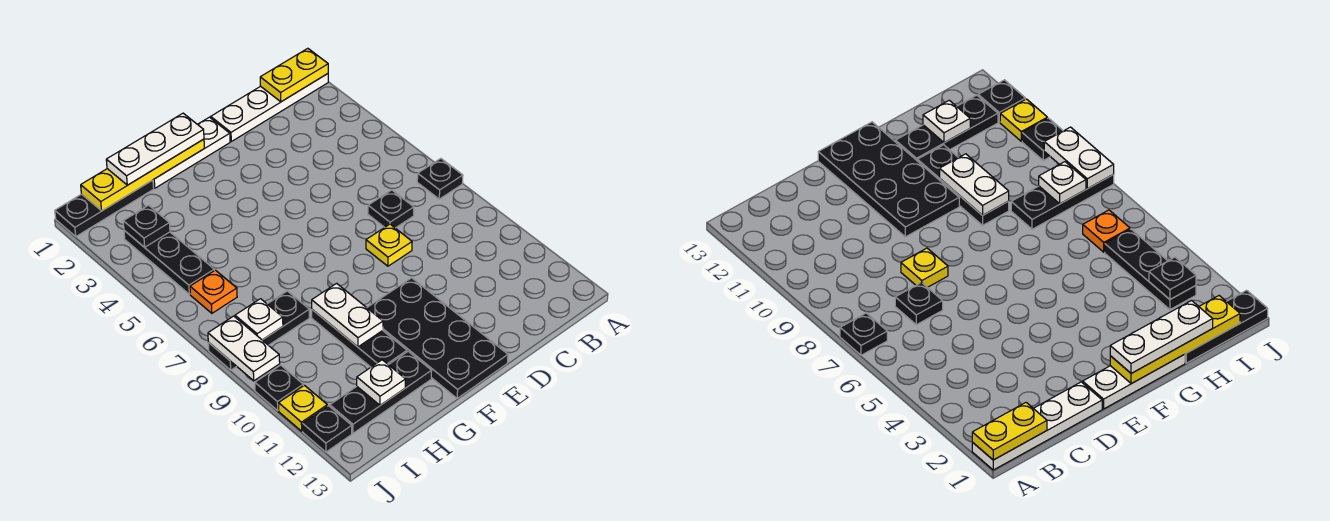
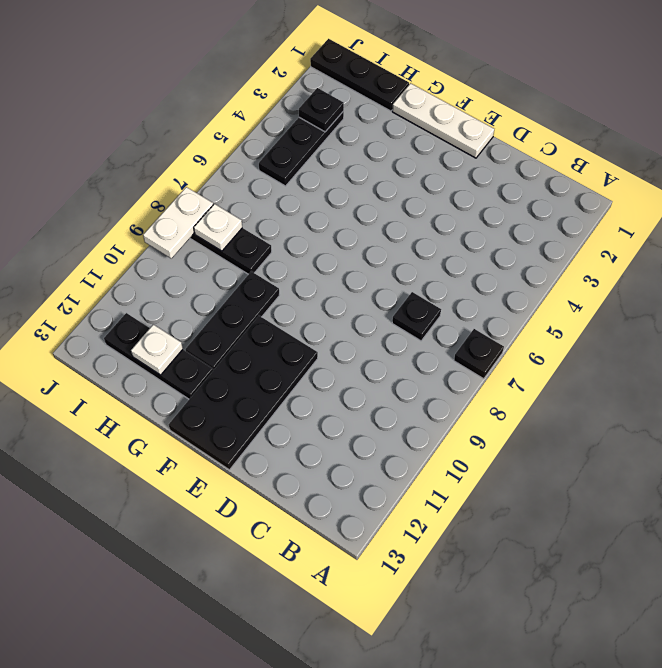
none -> white plate A1:D1 level 1
none -> yellow plate D8 level 1
none -> orange plate I6 level 1

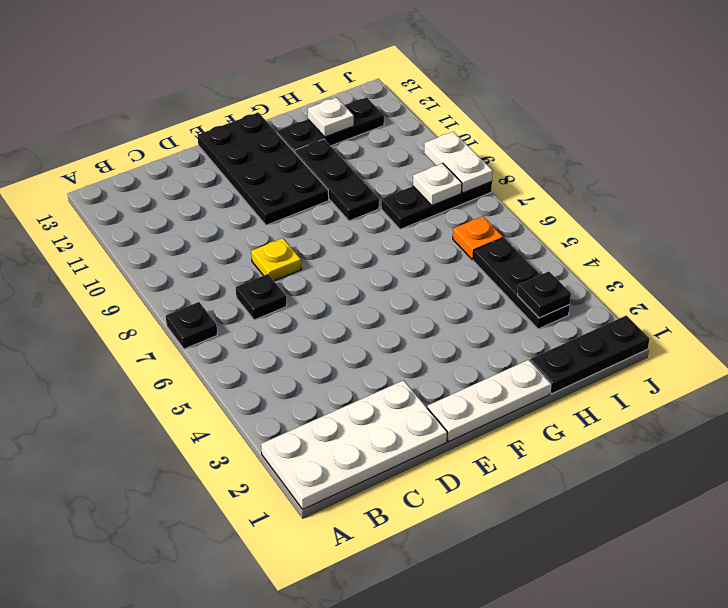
white plate A1:D2 level 1 -> white plate A1:D1 level 1
none -> black plate J10 level 1
none -> yellow plate J11 level 1
none -> black plate J12 level 1

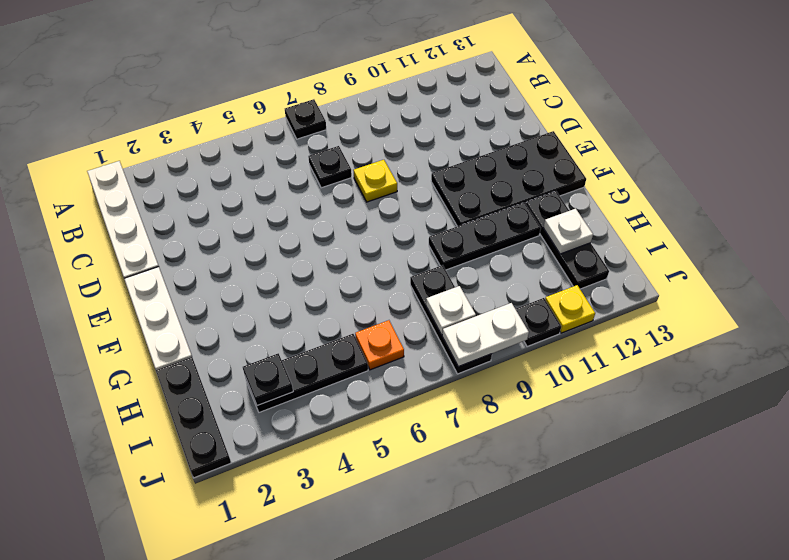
none -> black plate J12 level 1
none -> yellow plate A1:B1 level 2
none -> yellow plate F1:I1 level 2

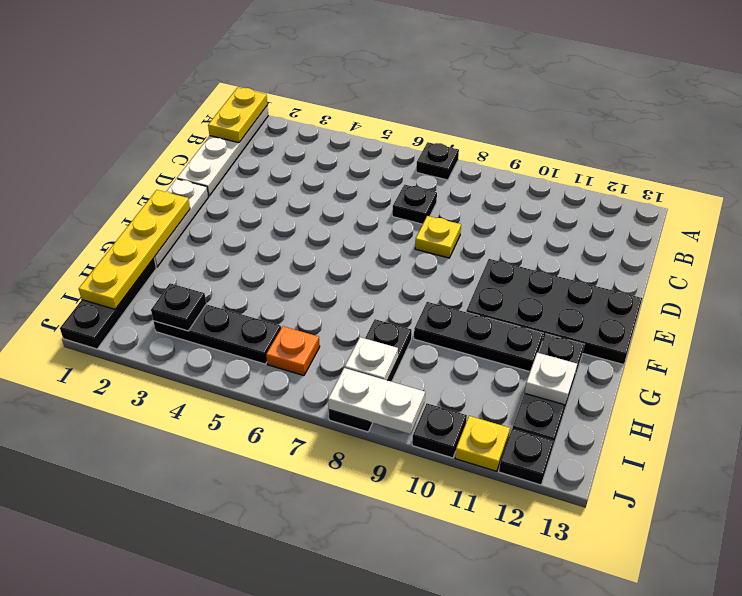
none -> white plate G9:G10 level 2
none -> white plate F1:H1 level 3

